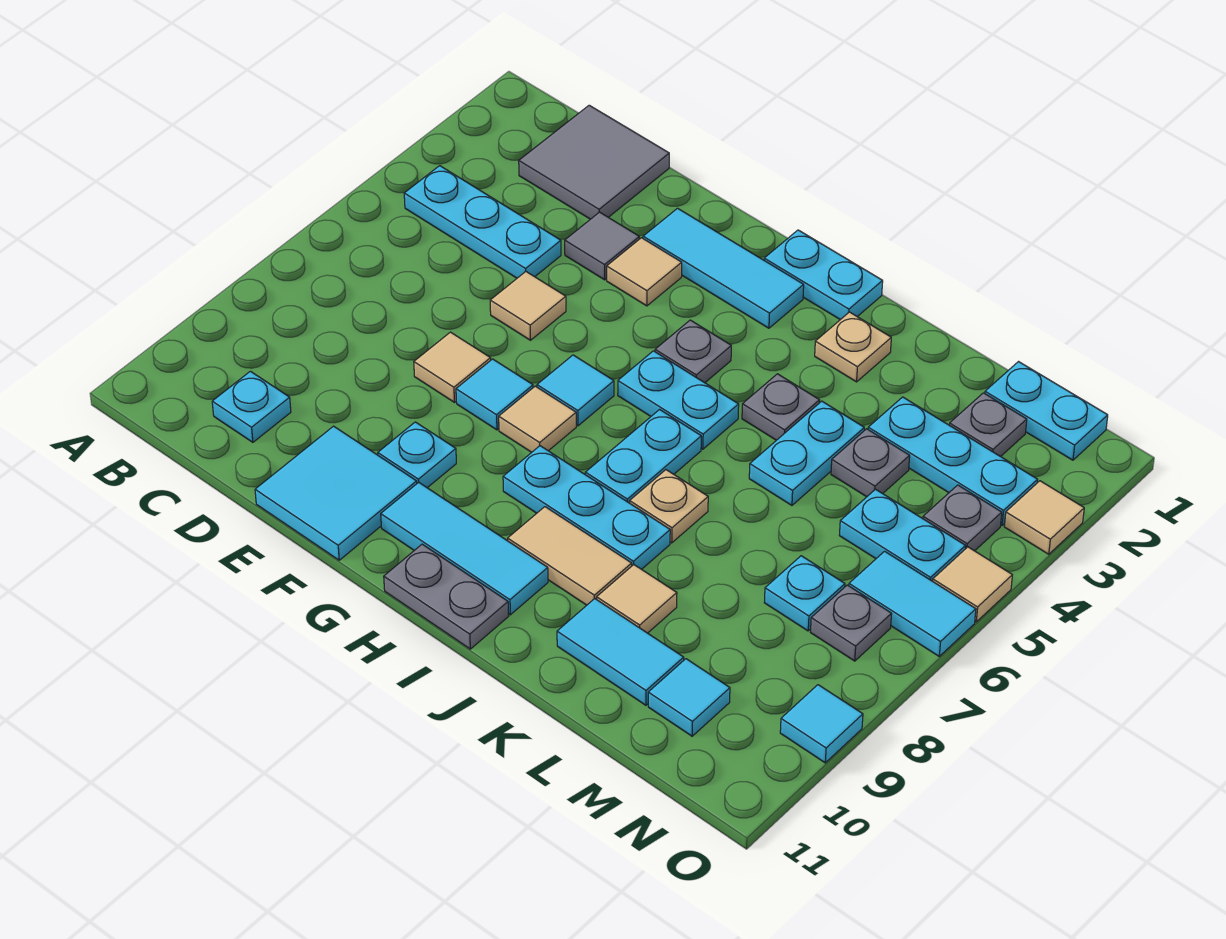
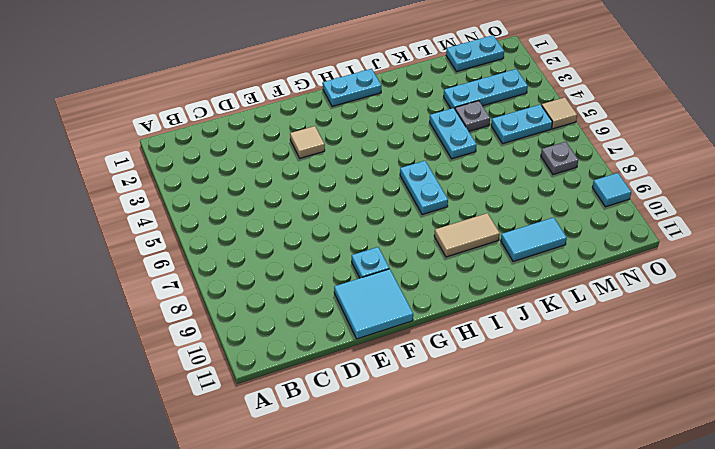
none -> cyan plate B4:D4 level 1
none -> grey tile C1:D2 level 1
none -> cyan plate C10 level 1
none -> grey tile E3 level 1

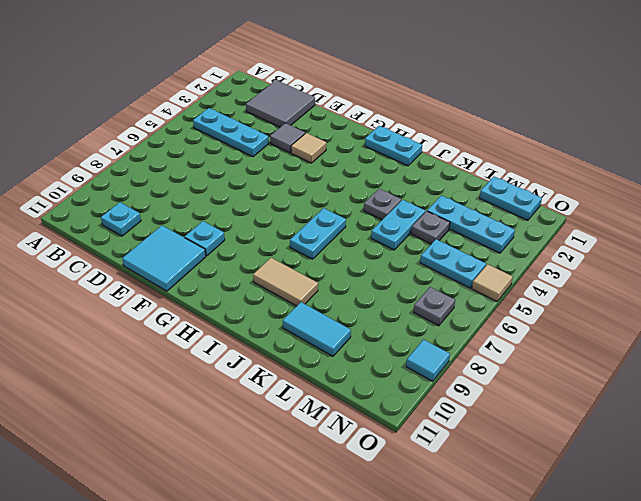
none -> tan tile E5 level 1
none -> tan tile E7 level 1
none -> cyan tile F2:H2 level 1
none -> cyan tile F7 level 1

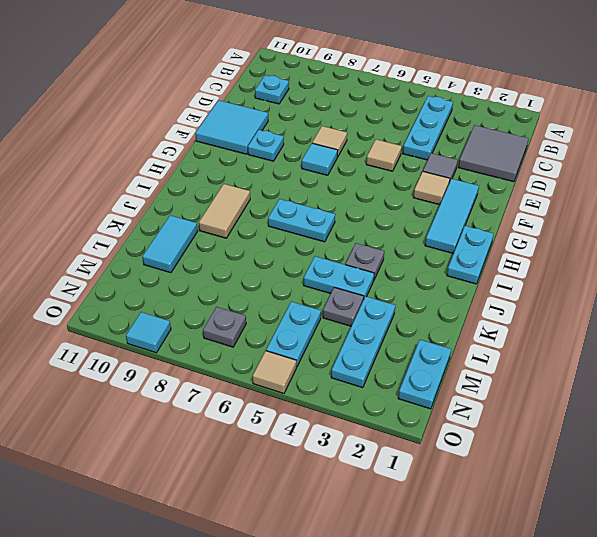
none -> cyan tile G6 level 1
none -> tan tile G7 level 1
none -> cyan tile G10:I10 level 1
none -> grey plate H4 level 1

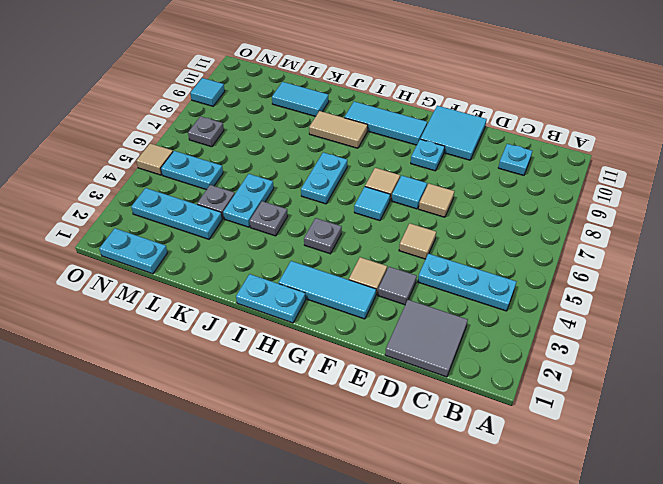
none -> cyan plate H5:I5 level 1
none -> cyan plate H8:J8 level 1
none -> grey plate H11:I11 level 1
none -> tan plate J2 level 1

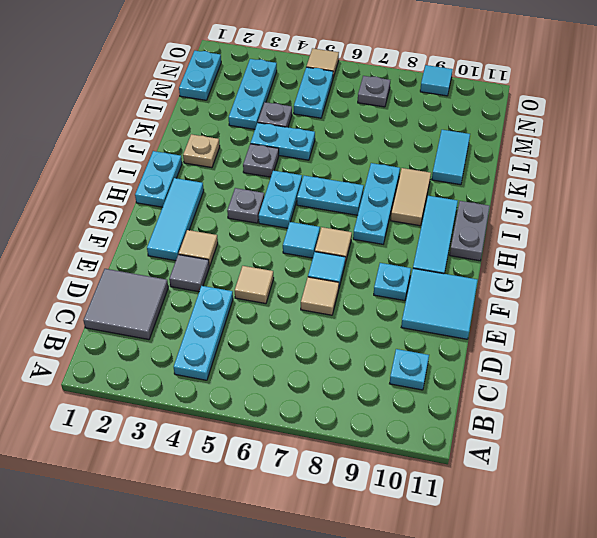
none -> tan plate J7 level 1
none -> tan tile K9 level 1
none -> grey plate M2 level 1
none -> cyan plate M7 level 1

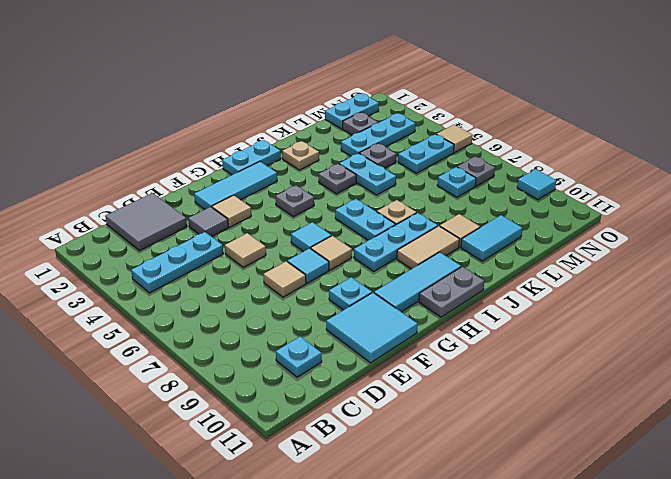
none -> cyan plate H5:I5 level 1
none -> cyan tile M10 level 1
none -> grey plate N4 level 1
none -> cyan tile N6:O6 level 1

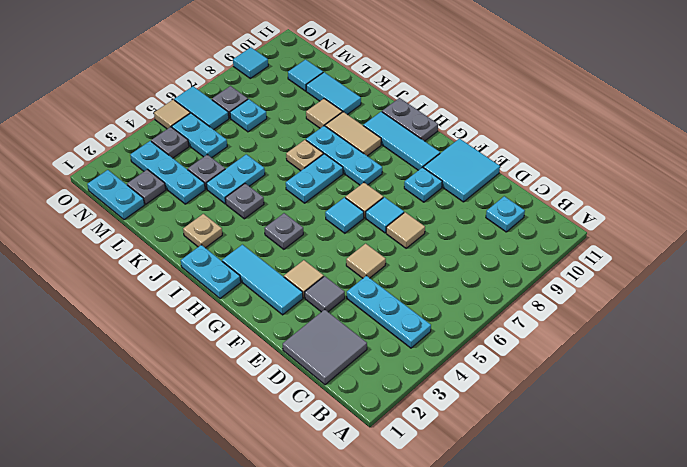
none -> cyan plate H5:I5 level 1
none -> tan tile O3 level 1

